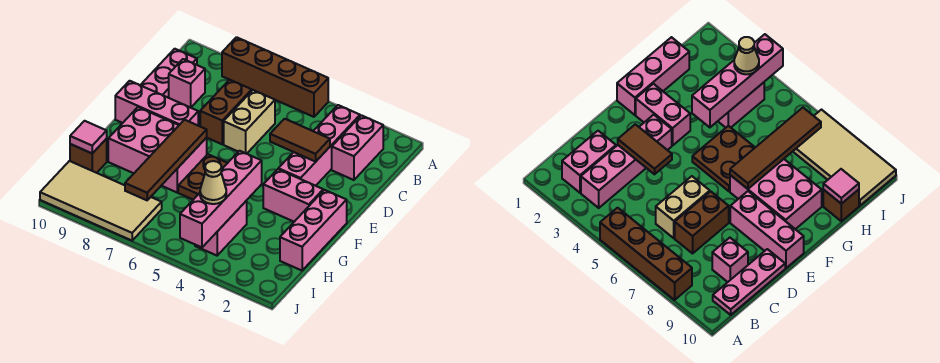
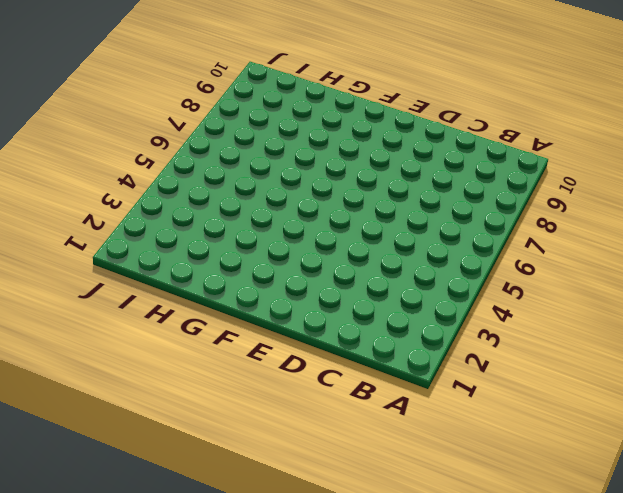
none -> brown brick A5:A8 level 1
none -> pink brick B2:C2 level 1
none -> pink brick B3:E3 level 1

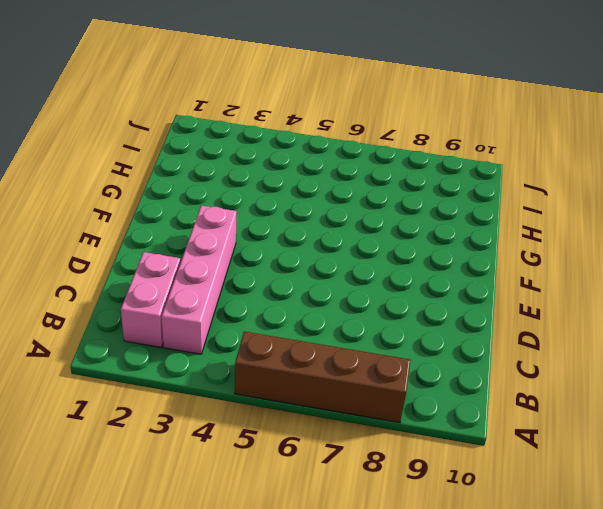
none -> pink plate B10:D10 level 1
none -> tan brick C6:D6 level 1
none -> brown brick C7:D7 level 1

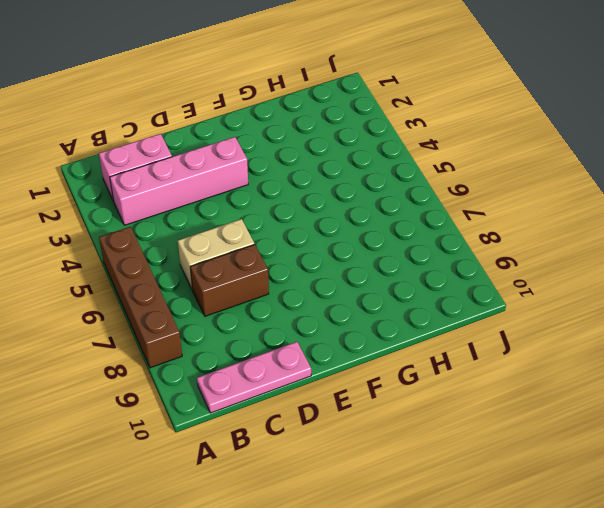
none -> pink brick C9 level 1
none -> pink brick E8:E10 level 1
none -> pink brick F1:H1 level 1

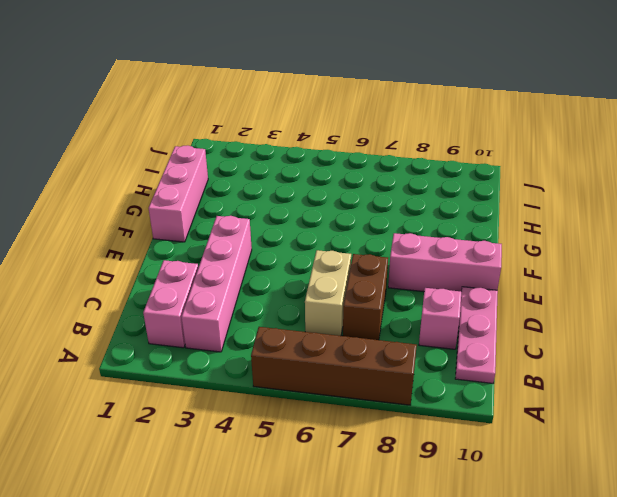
none -> pink brick F2:F3 level 1
none -> brown plate F5:G6 level 1
none -> pink brick F7:G9 level 1

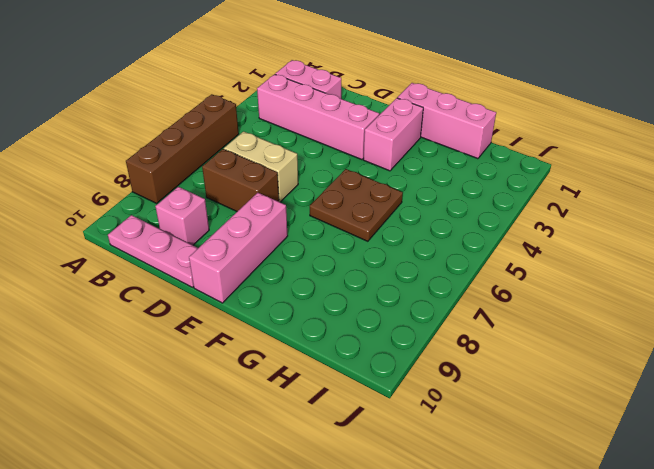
none -> pink brick F7:G9 level 1
none -> pink brick H4:I4 level 1
none -> brown brick H10 level 1

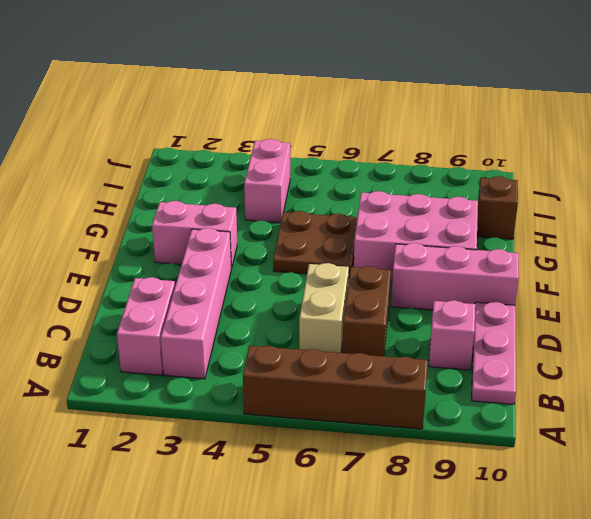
none -> pink brick F1:H1 level 1
none -> tan tile I7:J10 level 1
none -> brown tile D3:D4 level 2

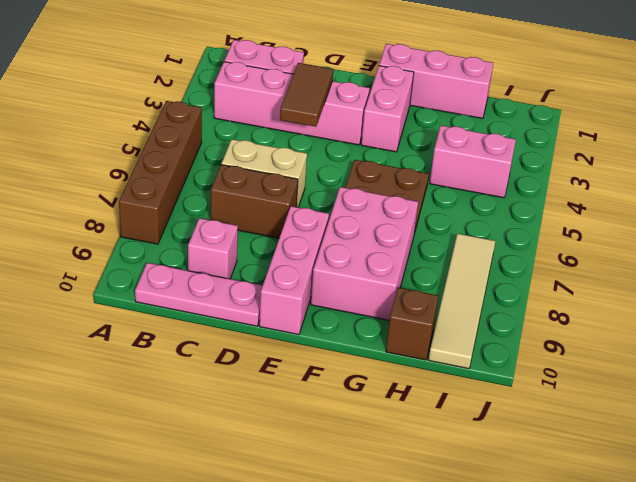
tan tile I7:I10 level 1 -> tan tile I7:J10 level 1
none -> brown tile F7:I7 level 2
none -> pink brick G4:J4 level 2
none -> pink tile H10 level 2

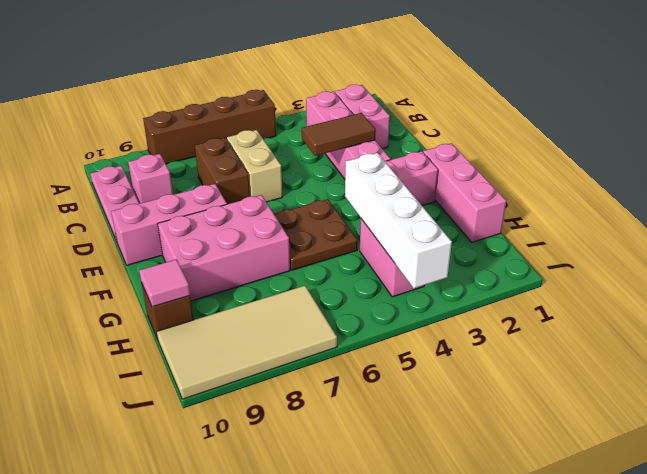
white brick G4:J4 level 2 -> pink brick G4:J4 level 2
none -> brown tile F7:I7 level 2
none -> tan cone I4 level 3

